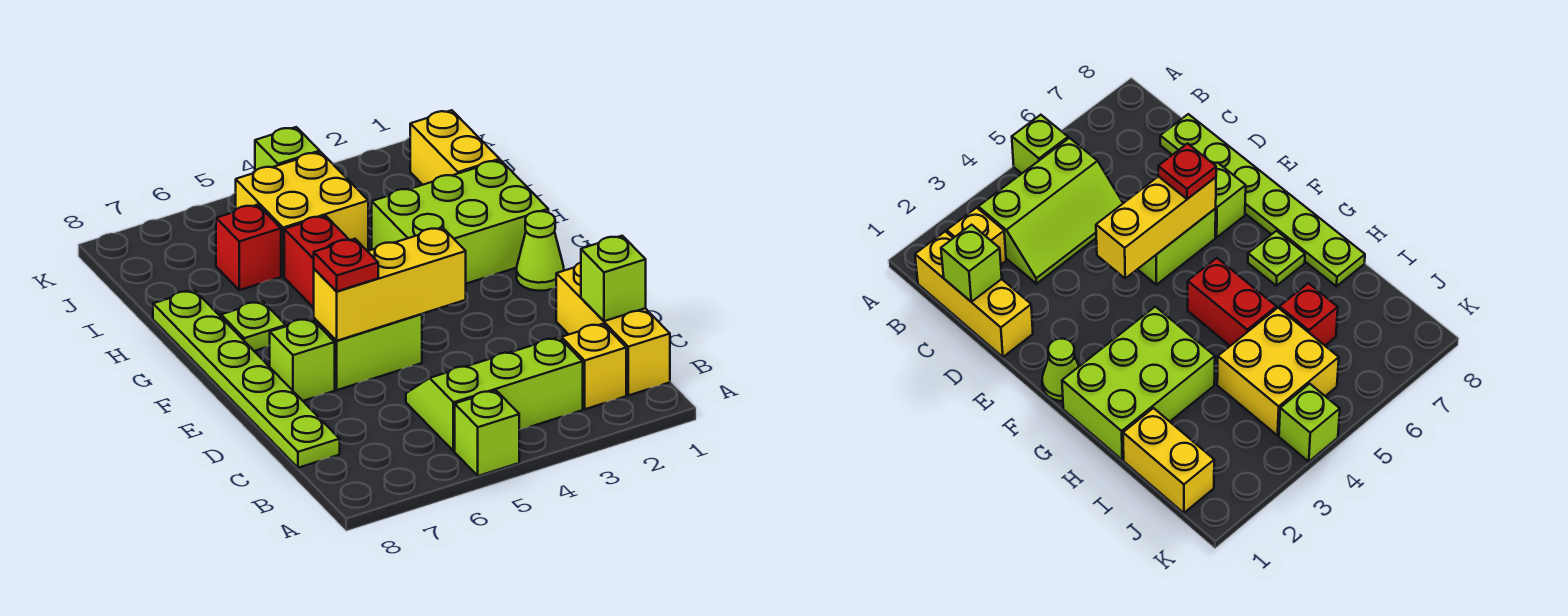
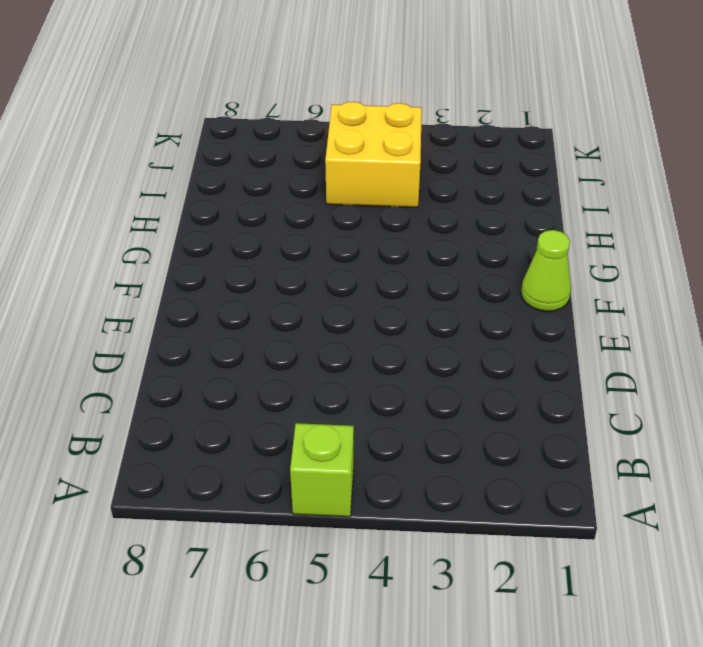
none -> yellow brick B1:D1 level 1
none -> yellow brick B2 level 1
none -> lime slope B3:C5 level 1 top B

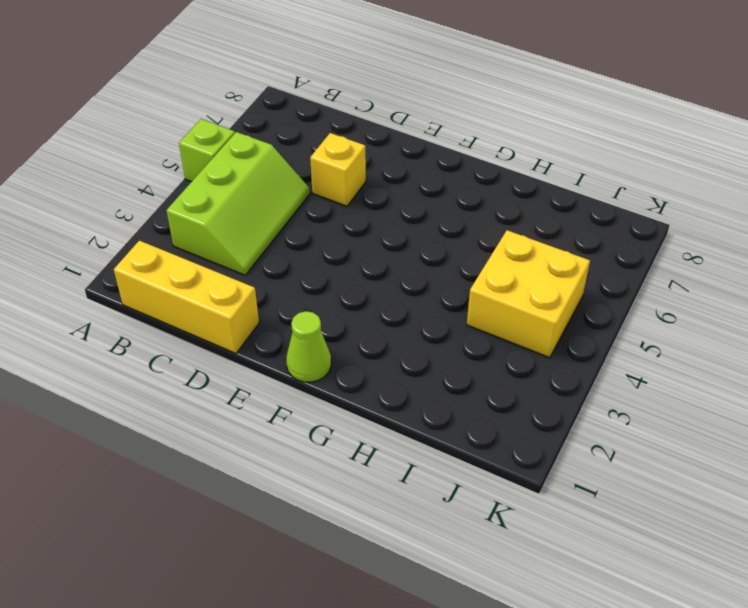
yellow brick D6 level 1 -> yellow brick B2 level 1
none -> lime plate C8:H8 level 1
none -> lime brick E5:E6 level 1
none -> lime brick E7 level 1

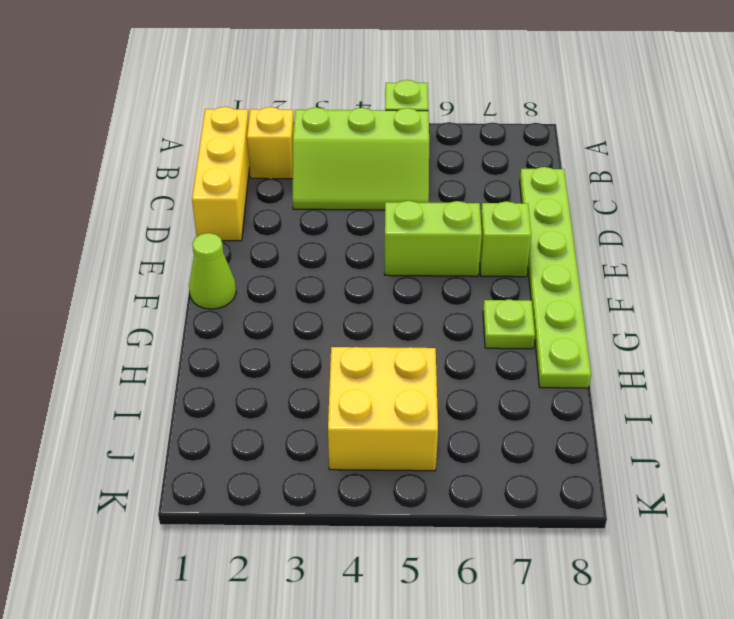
none -> lime brick G1:H3 level 1
none -> red brick G5:H5 level 1
none -> yellow brick I1:J1 level 1

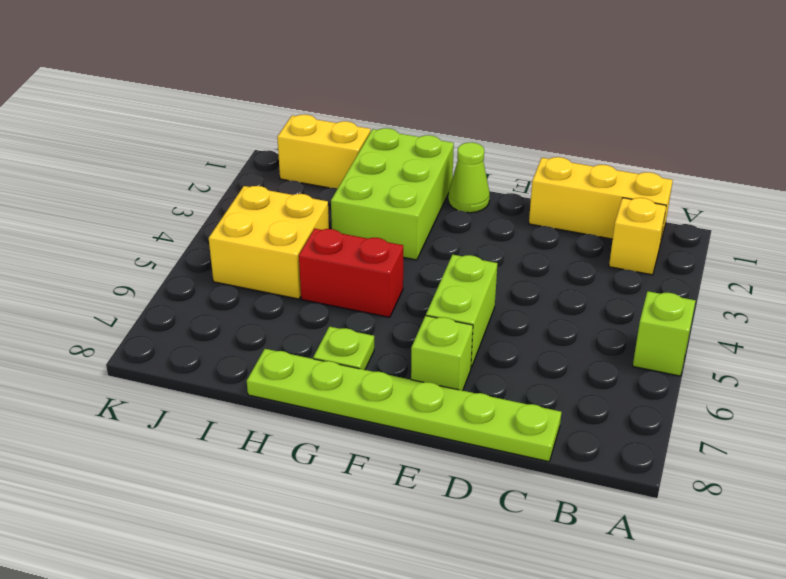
none -> lime slope B3:C5 level 1 top B
none -> red brick I6 level 1
none -> lime brick K4 level 1

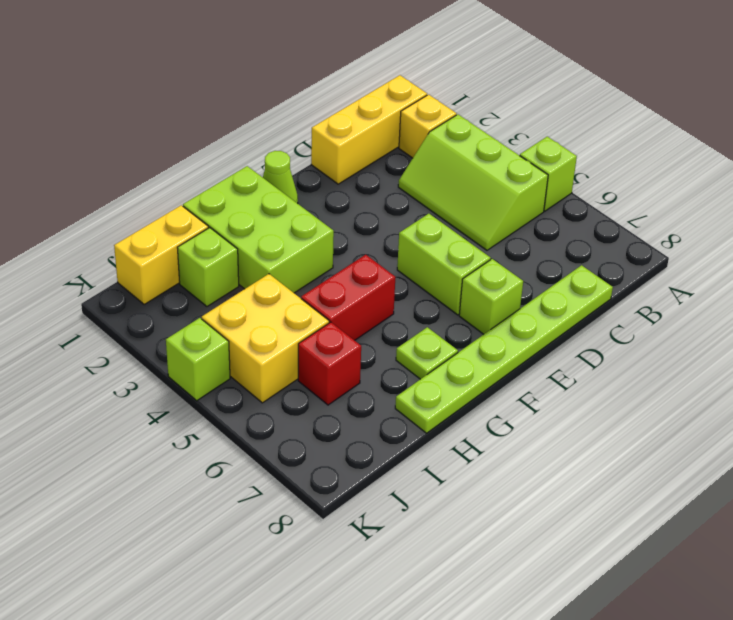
lime brick I2 level 1 -> lime brick C1 level 2
none -> yellow brick E4:E6 level 2
none -> red plate E6 level 3

